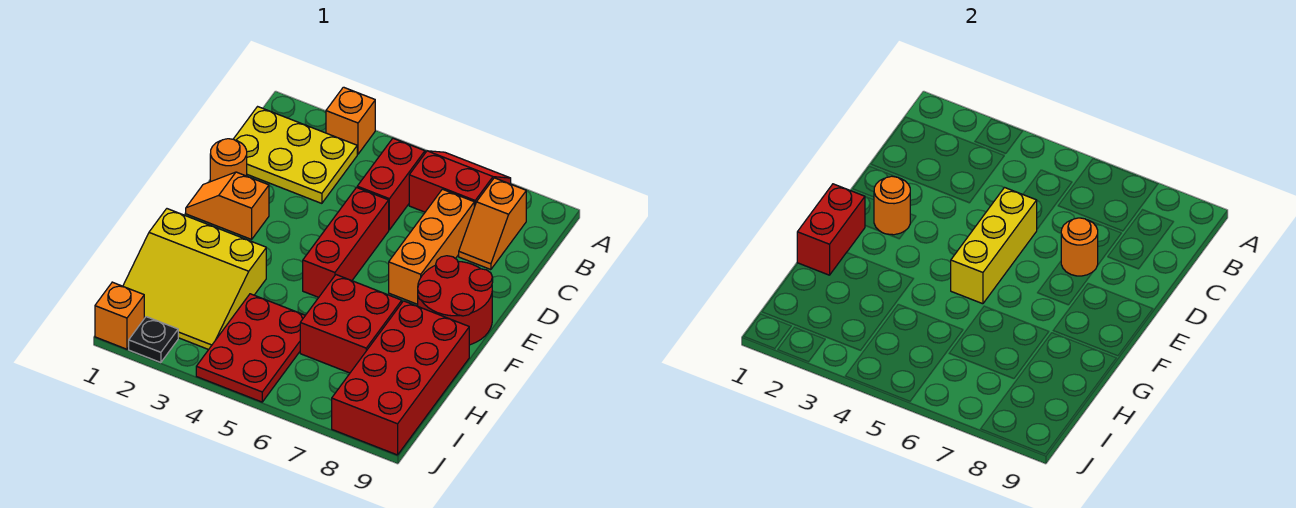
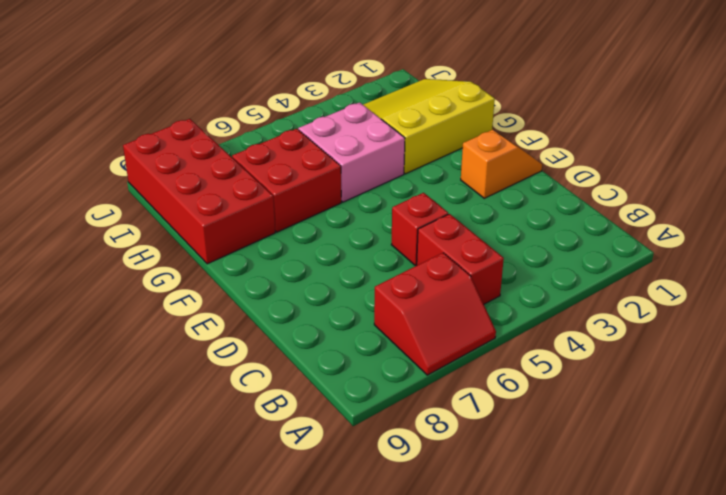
red brick D5 level 1 -> red brick D5:F5 level 1
pink brick G4:H5 level 1 -> red plate H4:J5 level 1
none -> orange brick A3 level 1
none -> yellow plate B1:C3 level 1
none -> orange slope B8:C8 level 1 top B

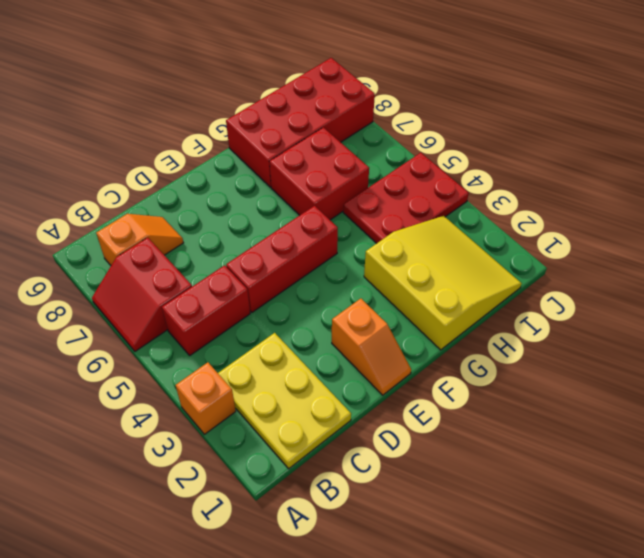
none -> orange brick C7:E7 level 1
none -> orange round brick D1 level 1
none -> red round brick E8:F9 level 1

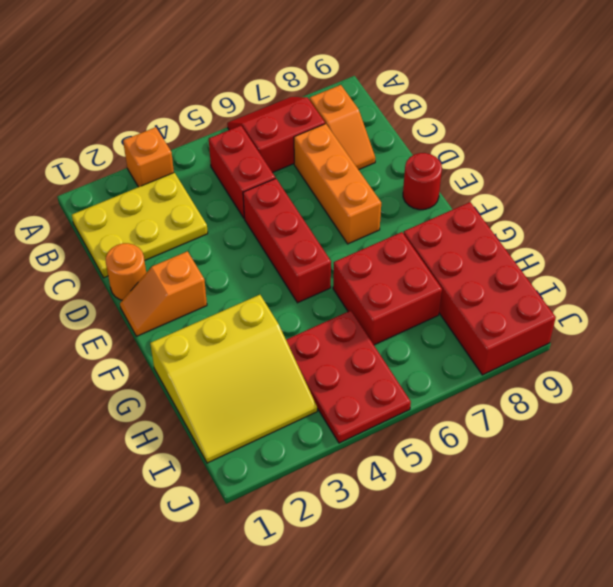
red round brick E9 level 1 -> red round brick E8:F9 level 1
none -> orange brick J1 level 1
none -> black plate J2 level 1
none -> yellow brick D5:F5 level 2

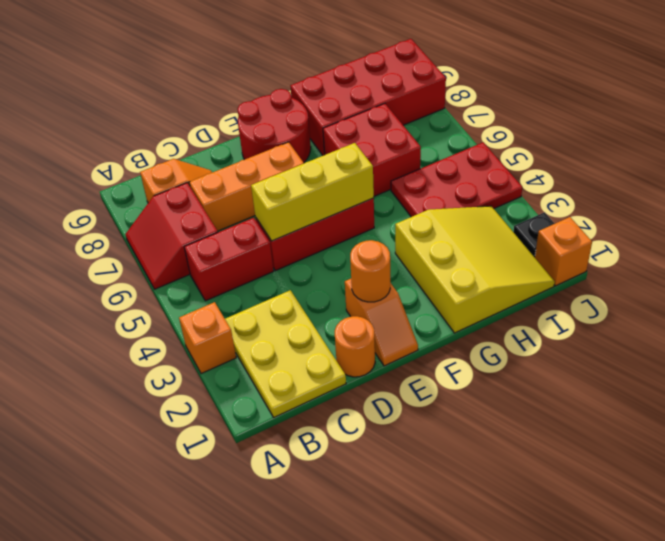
none -> orange round brick D7 level 2
none -> red brick F1:G1 level 2

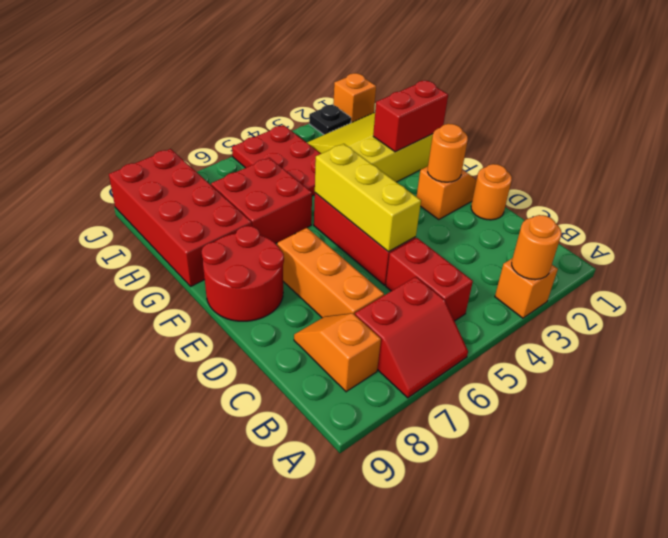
orange round brick A3 level 2 -> orange round brick D7 level 2
red brick G1:G2 level 2 -> red brick F1:G1 level 2
none -> yellow plate B1:C3 level 1

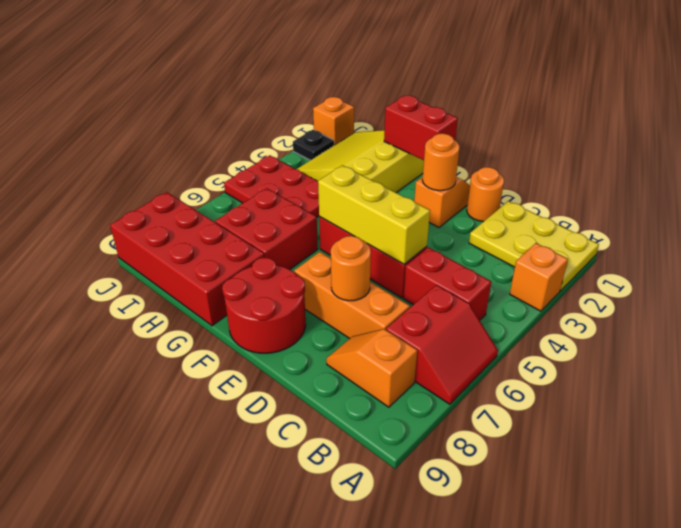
yellow plate A1:C2 level 1 -> yellow plate B1:C3 level 1

